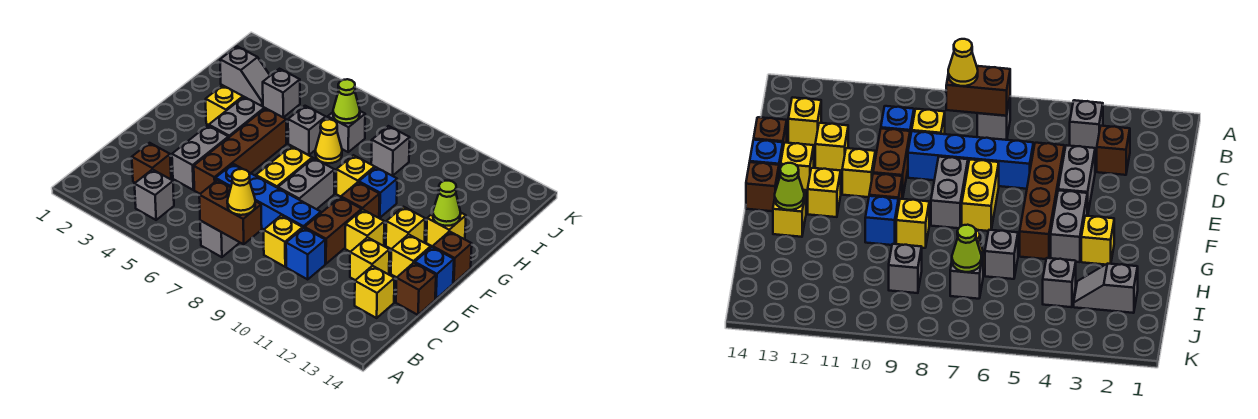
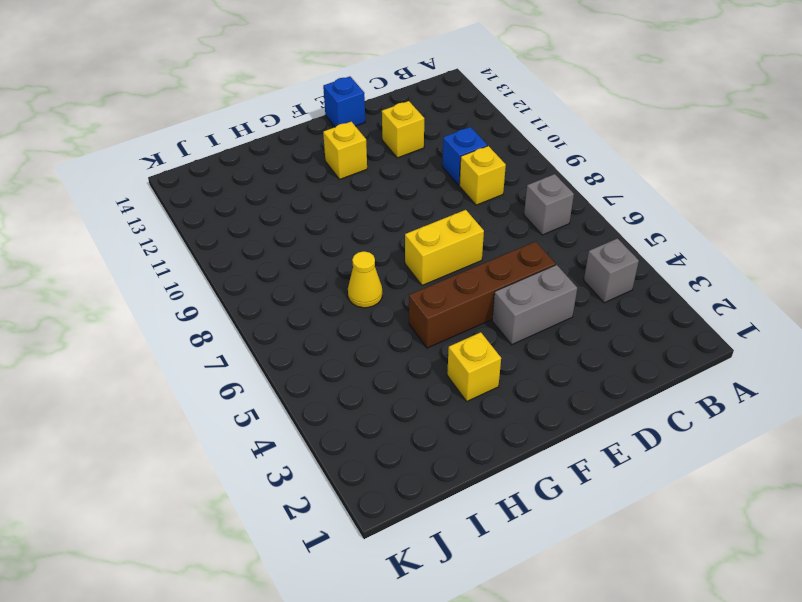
none -> brown brick C3 level 1
none -> yellow brick C13 level 1
none -> blue brick D6:D9 level 1
none -> brown brick D10:E10 level 1

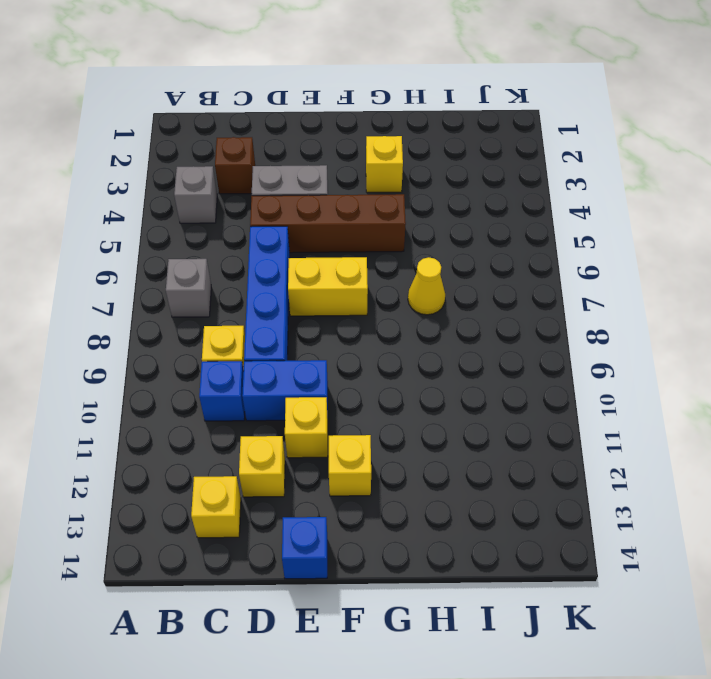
blue brick D10:E10 level 1 -> brown brick D10:E10 level 1
none -> brown brick D14 level 1
none -> grey brick E8:F8 level 1
none -> yellow brick E13 level 1
none -> grey brick F4:G4 level 1

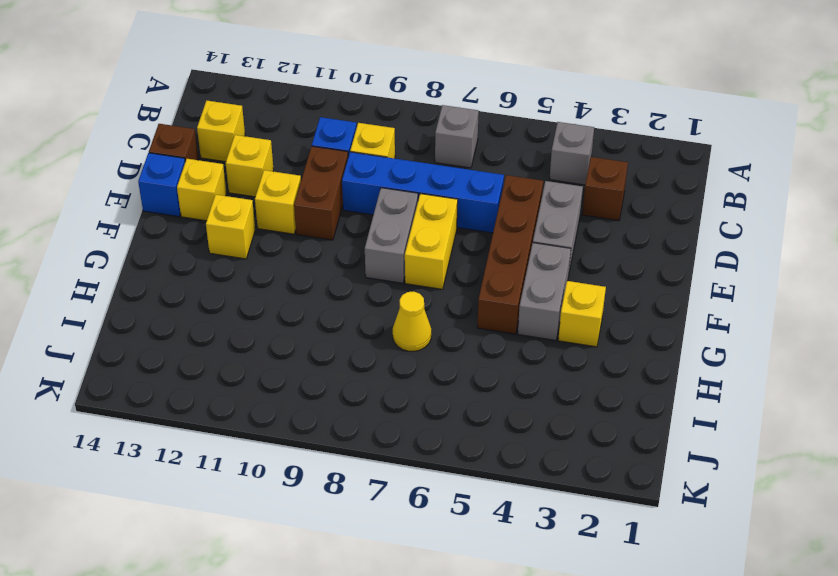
none -> brown brick F10 level 1
none -> brown brick F14 level 1
none -> yellow brick G9 level 1
none -> blue brick G10 level 1

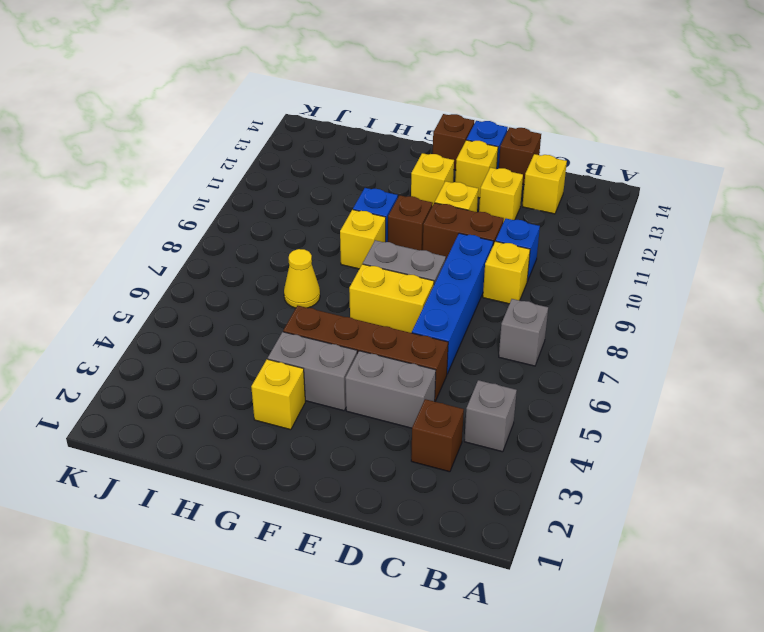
none -> yellow brick G13 level 1
none -> grey brick H6 level 1
none -> grey slope I2:I3 level 1 top 2
none -> grey brick I4 level 1

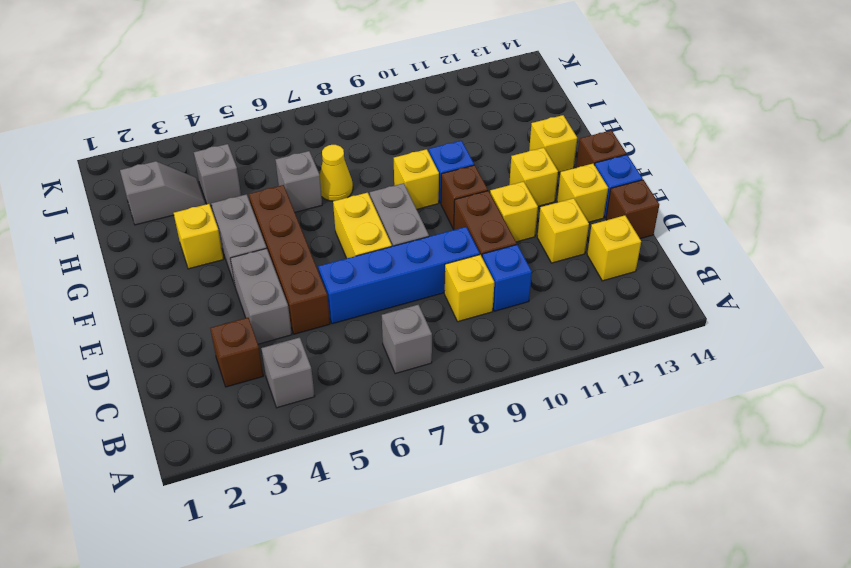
none -> grey brick I7 level 1
none -> grey brick I9 level 1
none -> brown brick B7:B8 level 2
none -> lime cone G13 level 2

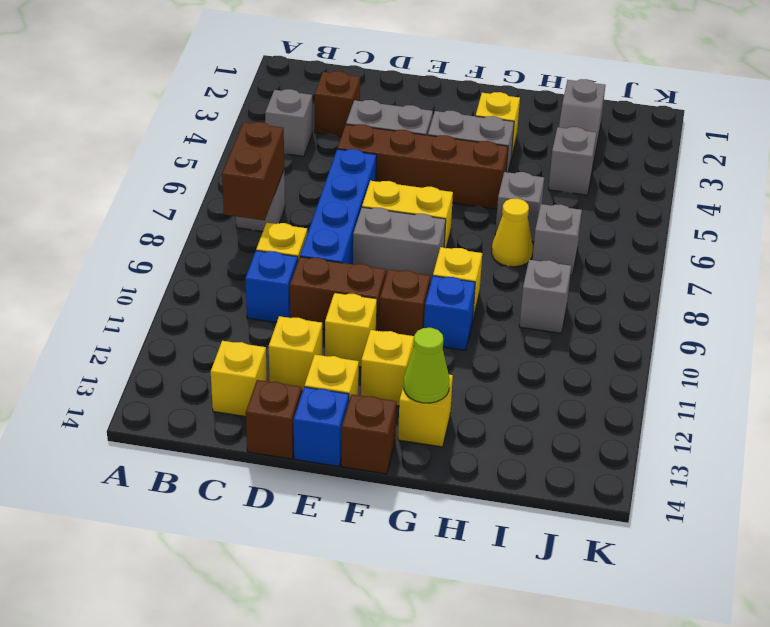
none -> lime cone I7 level 2
none -> yellow cone B8 level 3

